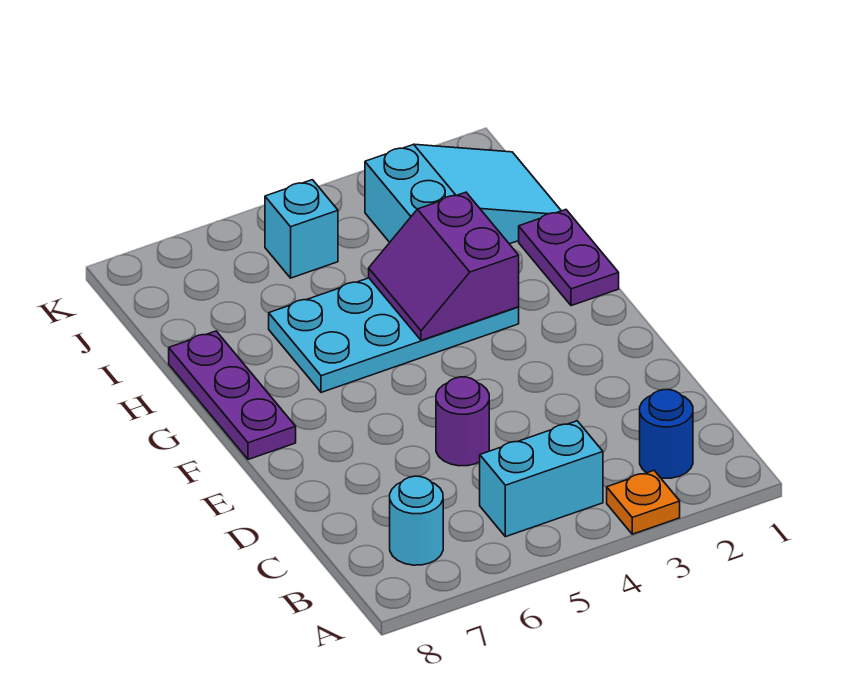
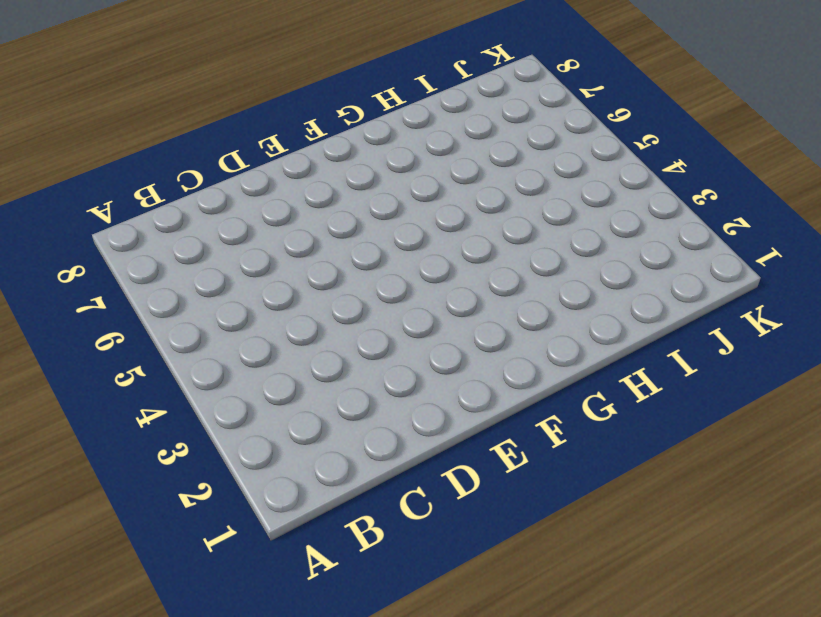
none -> orange plate A3 level 1
none -> blue round brick B2 level 1

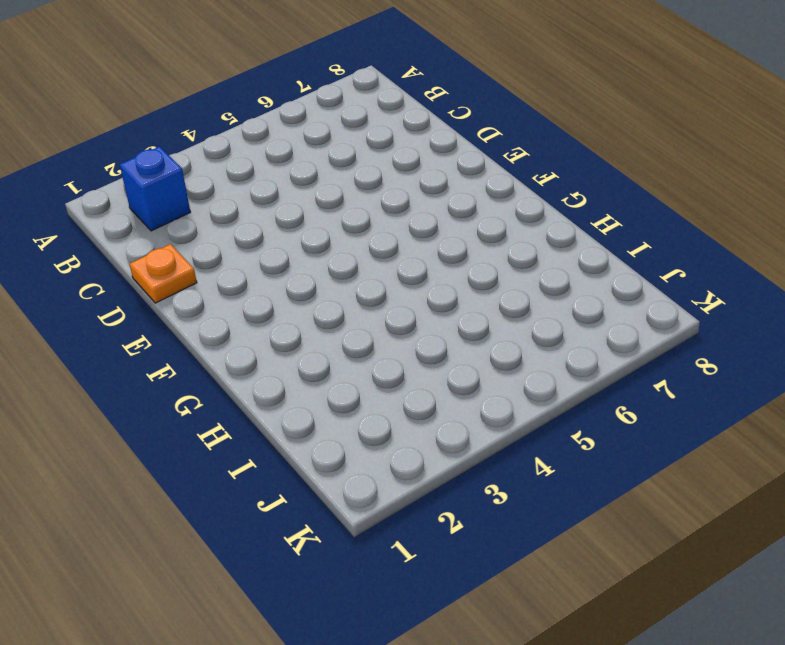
blue brick B2 level 1 -> blue round brick B2 level 1
orange plate D1 level 1 -> orange plate A3 level 1
none -> cyan brick B4:B5 level 1
none -> cyan round brick B7 level 1

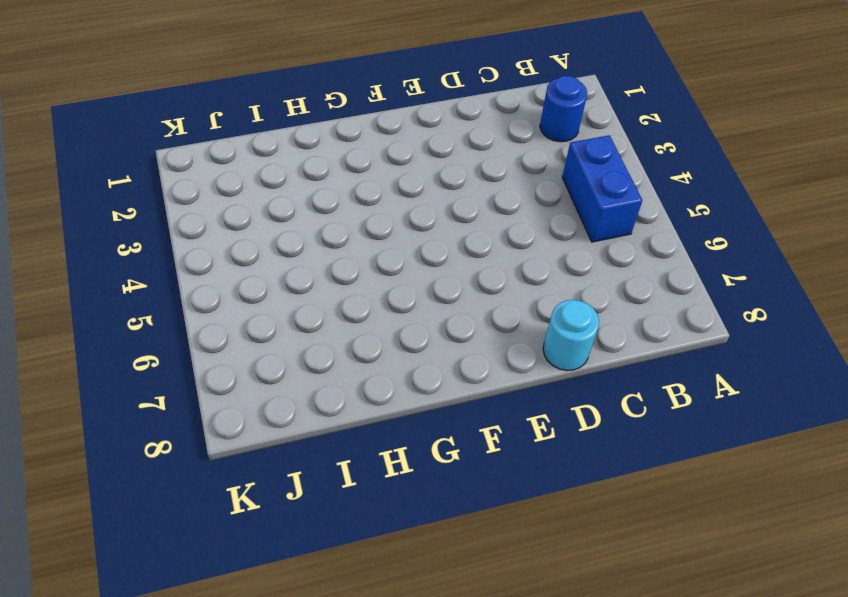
blue brick B4:B5 level 1 -> cyan brick B4:B5 level 1
cyan round brick D8 level 1 -> cyan round brick B7 level 1
none -> orange plate A3 level 1
none -> purple round brick D5 level 1

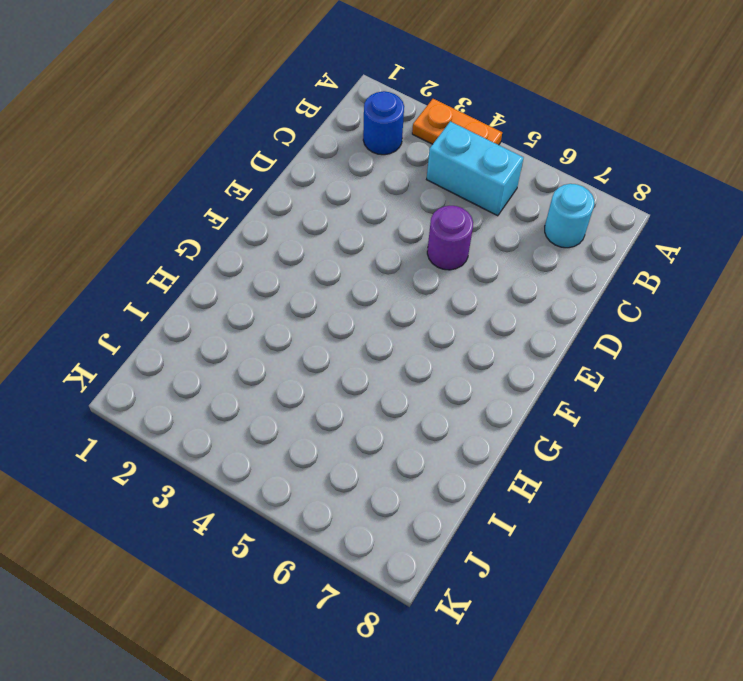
orange plate A3:A4 level 1 -> orange plate A3 level 1
none -> purple plate F8:H8 level 1
none -> purple plate G1:H1 level 1

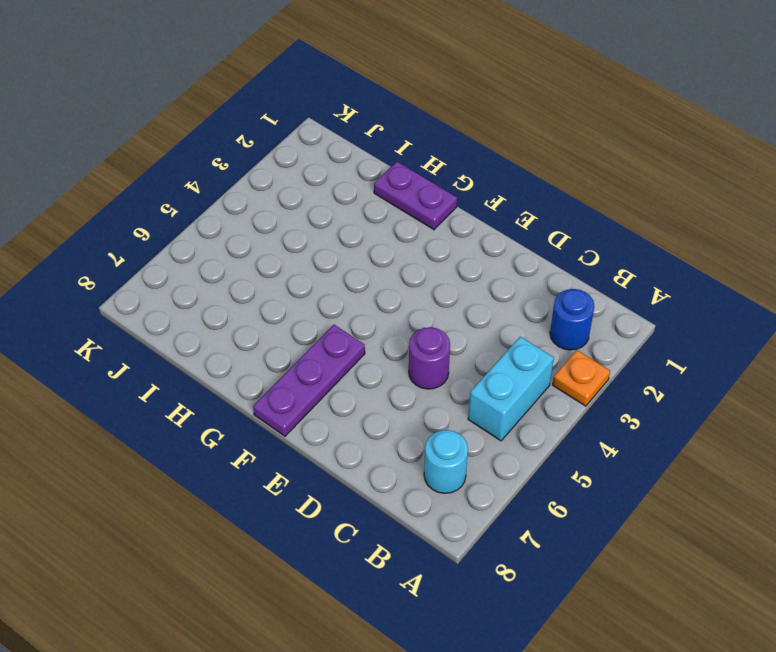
purple plate F6:F8 level 1 -> purple plate F8:H8 level 1
none -> cyan plate G3:H6 level 1
none -> cyan slope I1:J3 level 1 top 3

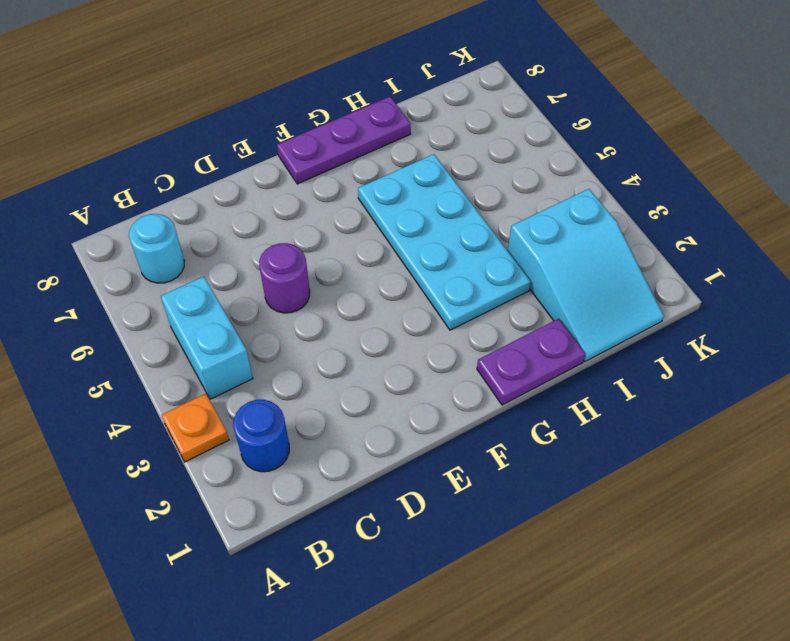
none -> cyan brick J5 level 1
none -> purple slope G3:H4 level 2 top 3

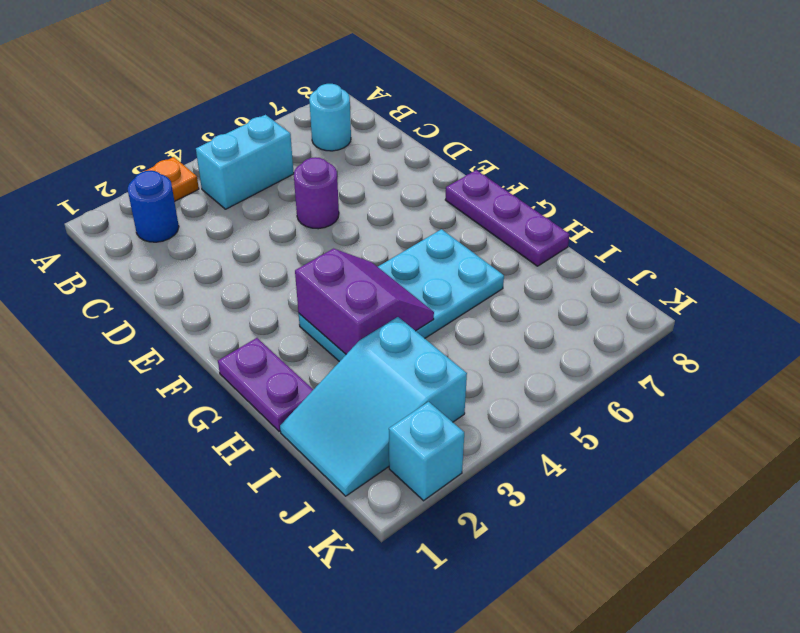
cyan brick K2 level 1 -> cyan brick J5 level 1

